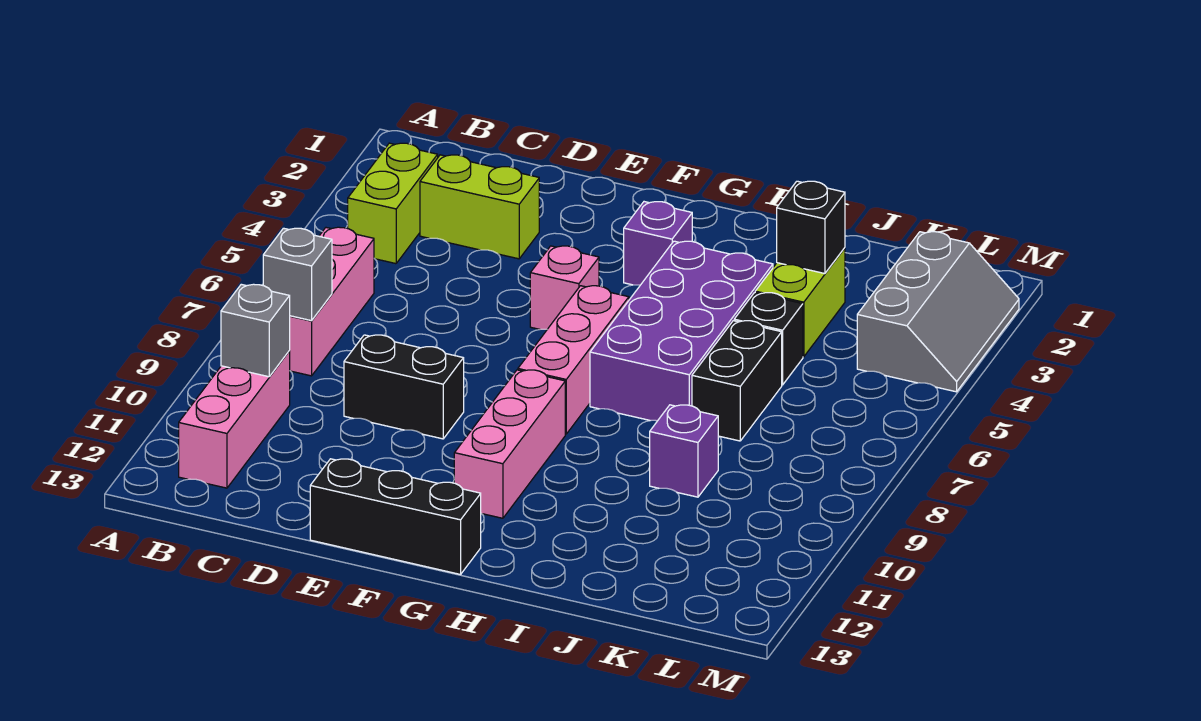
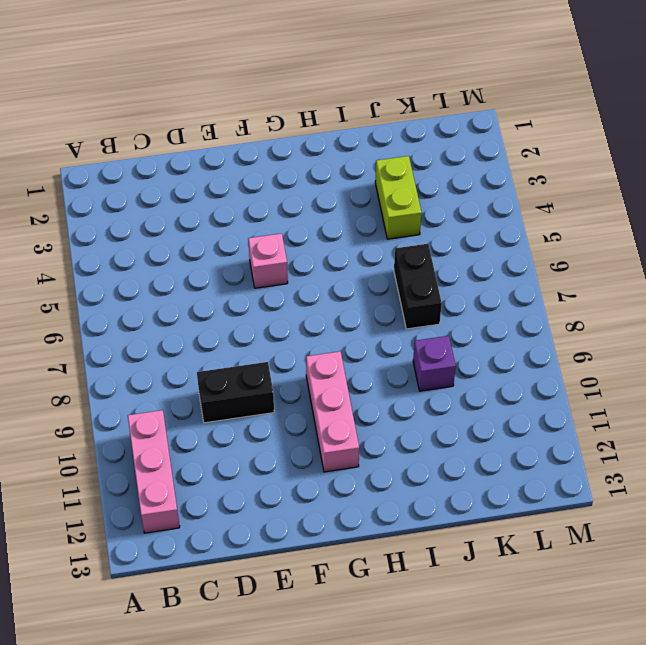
none -> lime brick B3:B4 level 1
none -> pink brick B6:B8 level 1
none -> lime brick C3:D3 level 1

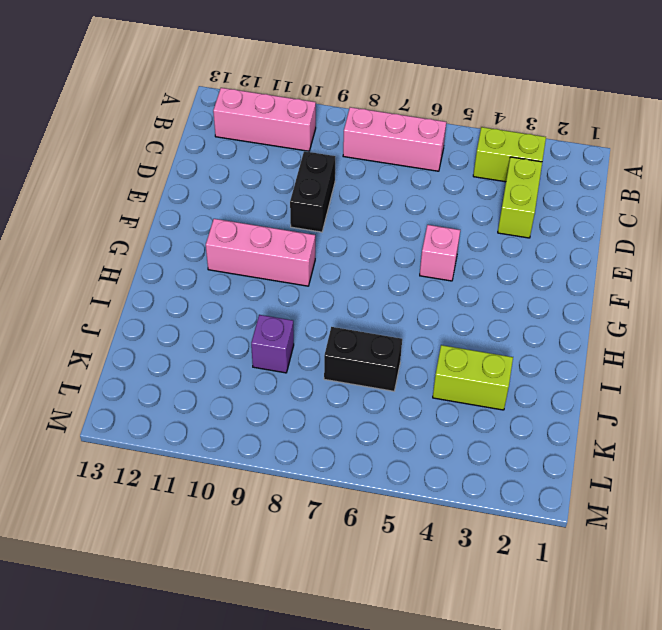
none -> black brick E13:G13 level 1
none -> purple brick G3 level 1
none -> pink brick G6:G8 level 1

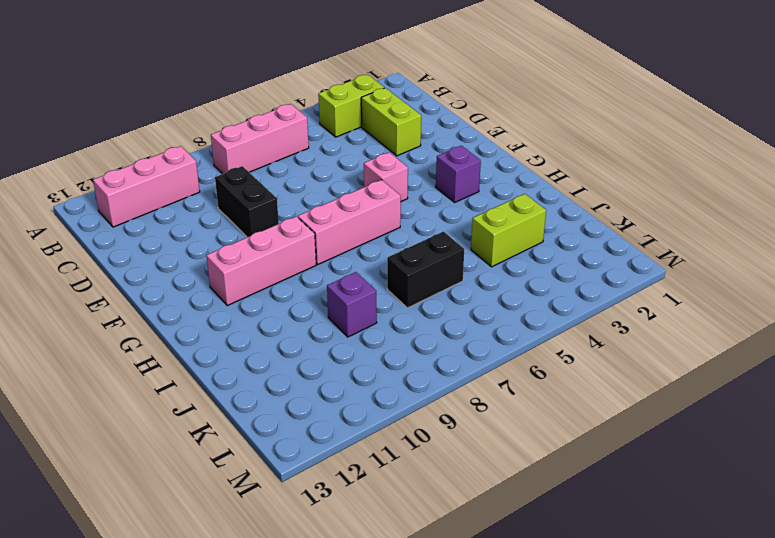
none -> black brick E13:G13 level 1
none -> purple brick H4:I7 level 1
none -> black brick J5 level 1

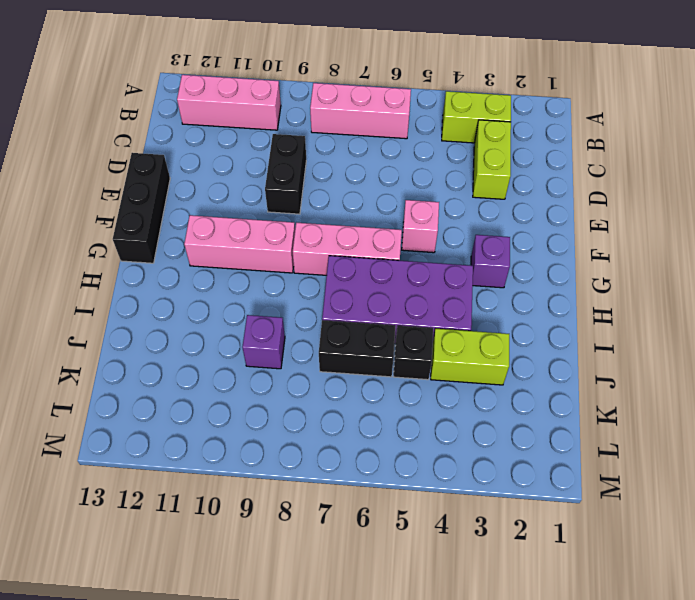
none -> grey slope L2:M4 level 1 top L
none -> grey brick B8 level 2
none -> grey brick B10 level 2

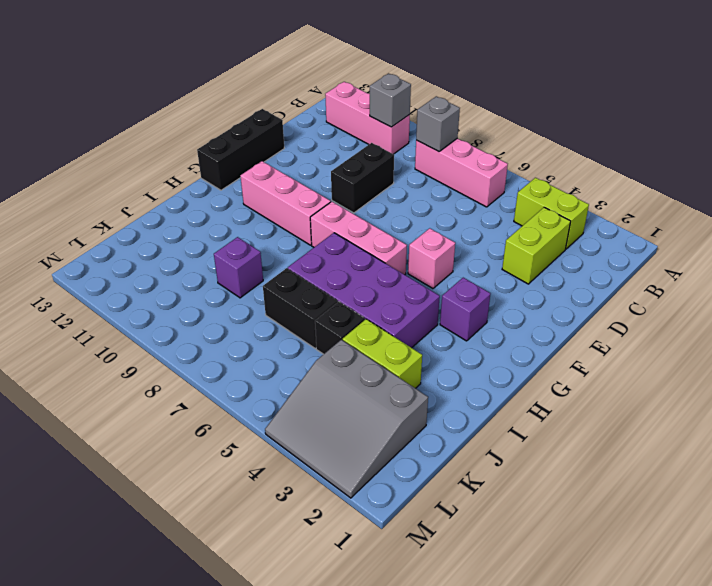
grey slope K2:M4 level 1 top K -> grey slope L2:M4 level 1 top L
none -> black brick J3 level 2

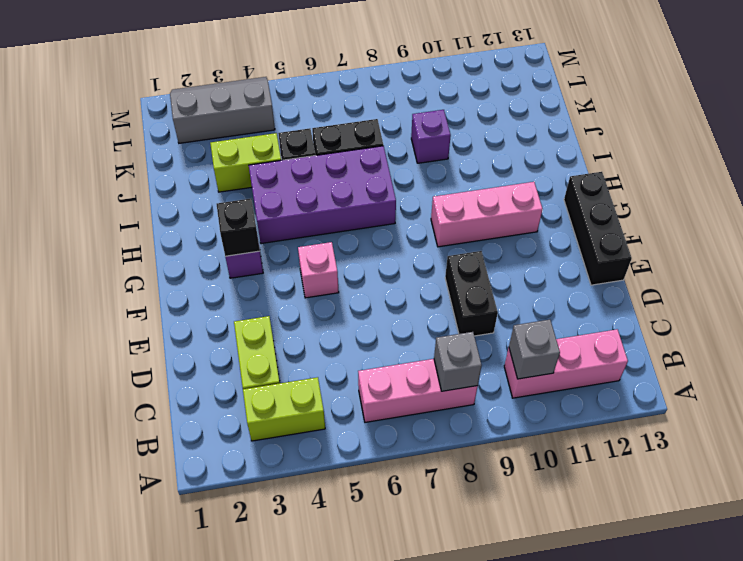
black brick G3 level 2 -> black brick J3 level 2
none -> pink brick G6:G8 level 1

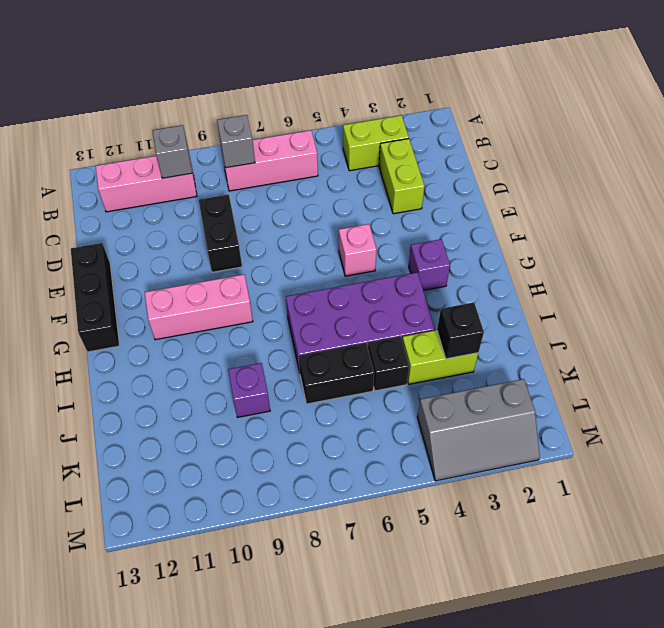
none -> pink brick G6:G8 level 1

